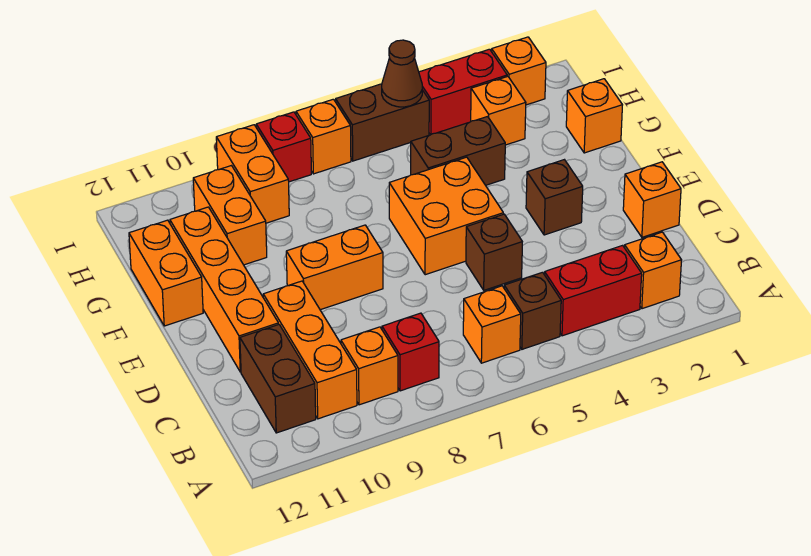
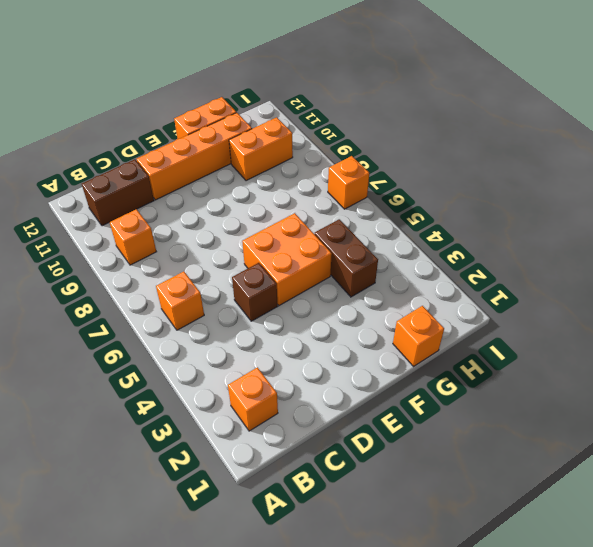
none -> red brick B3:B4 level 1
none -> brown brick B5 level 1
none -> red brick B8 level 1

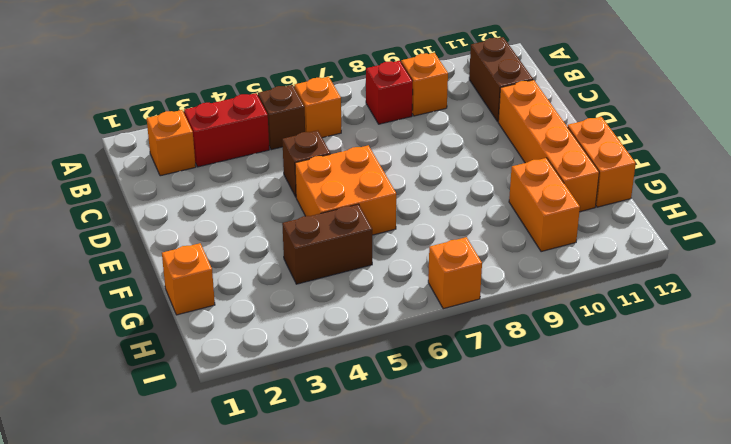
none -> orange brick B10:D10 level 1
none -> orange brick D1 level 1
none -> brown brick E3 level 1

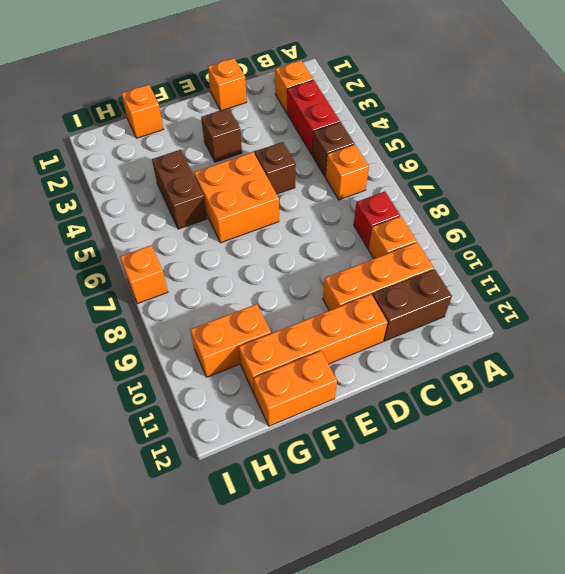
none -> orange brick E8:E9 level 1
none -> orange brick H3 level 1
none -> orange brick H9:I9 level 1

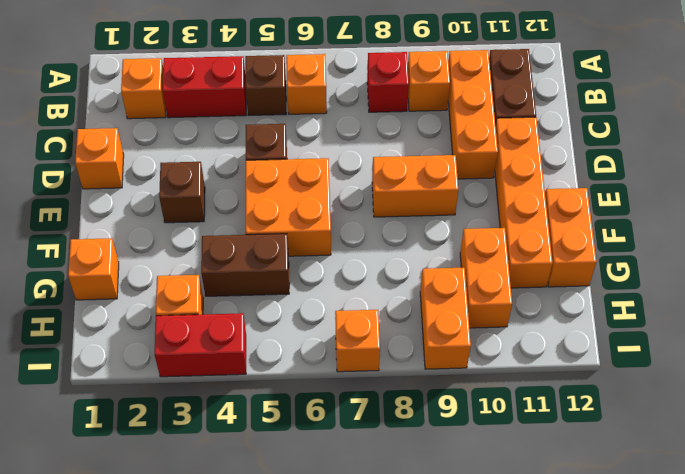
none -> orange brick I2 level 1
none -> brown brick I5:I6 level 1
none -> red brick I8 level 1

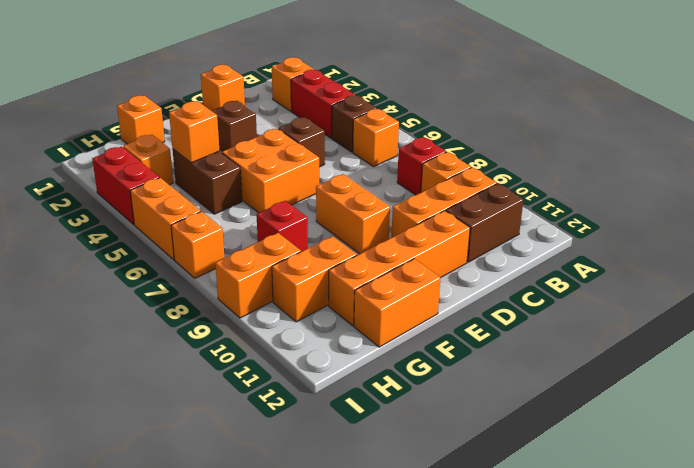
orange brick G4 level 2 -> orange brick I2 level 1
red brick G8 level 1 -> red brick I8 level 1
orange brick I5:I6 level 1 -> brown brick I5:I6 level 1
none -> brown cone I5 level 2

